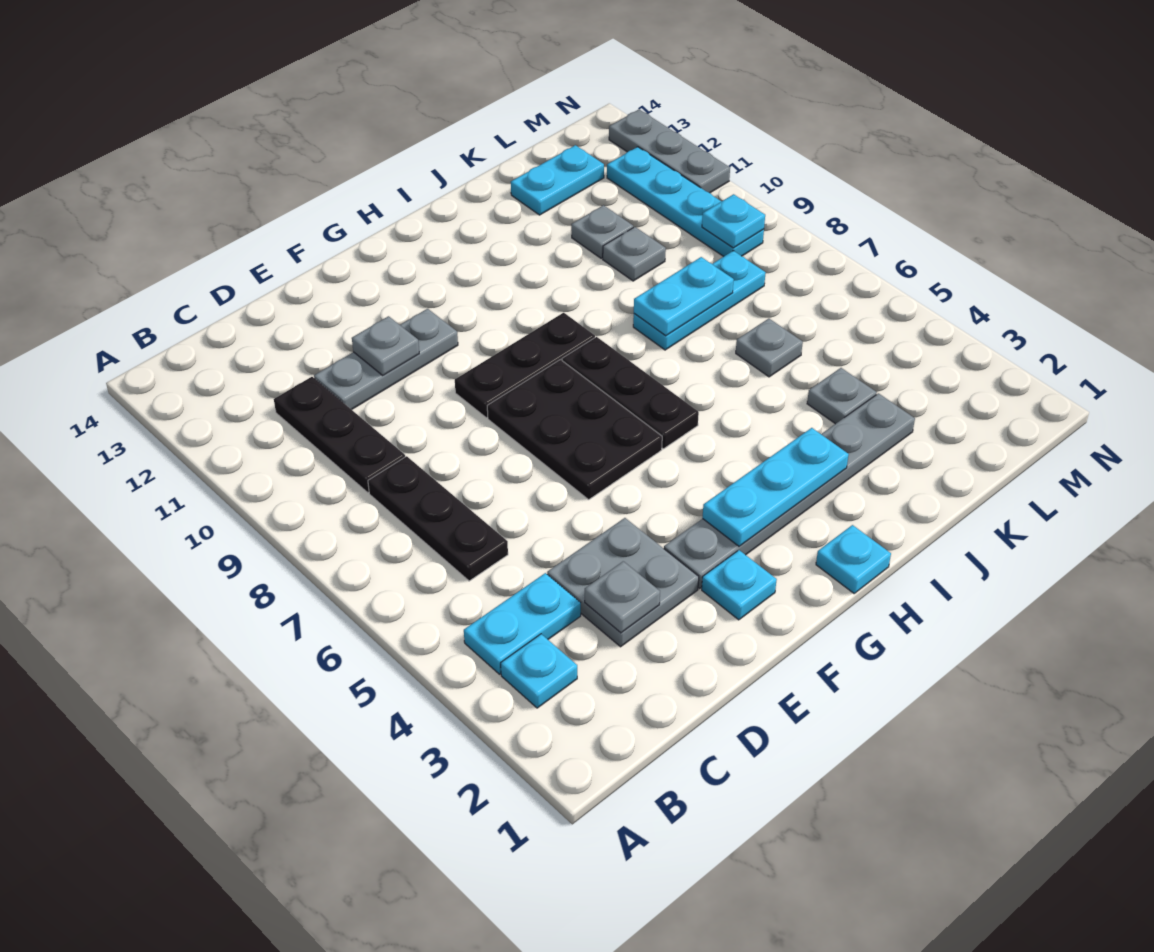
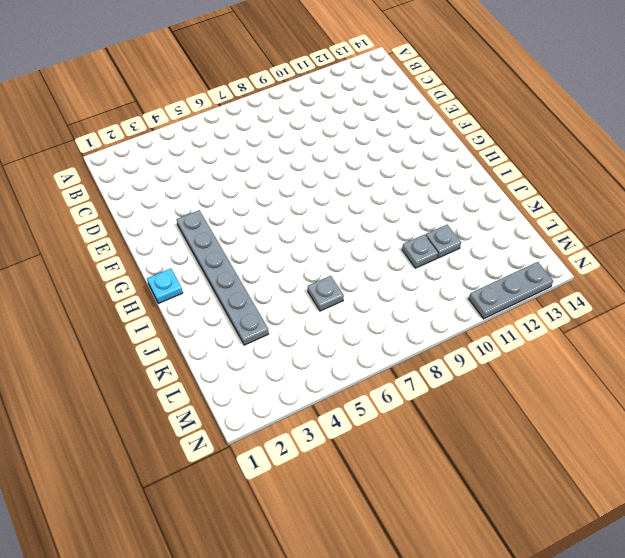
none -> cyan plate B3 level 1
none -> cyan plate B4:C4 level 1
none -> black plate C6:C8 level 1

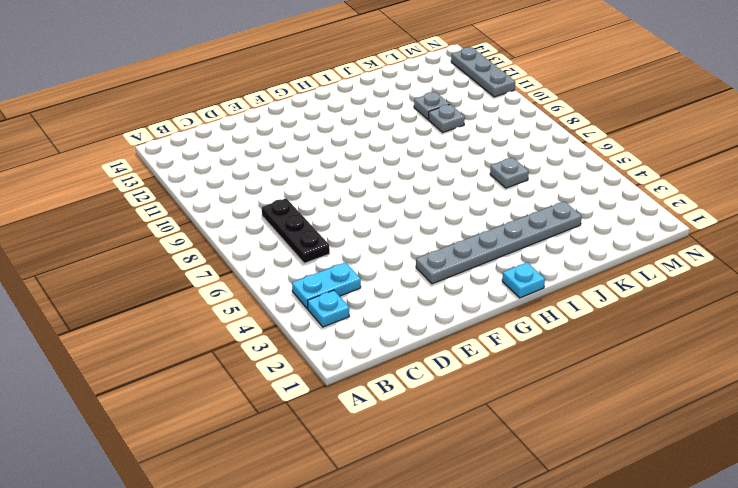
none -> black plate C9:C11 level 1
none -> grey plate D3:E4 level 1
none -> grey plate D11:F11 level 1

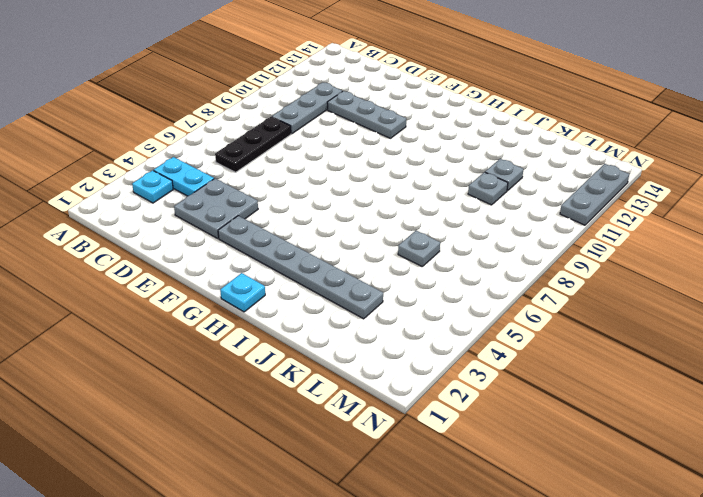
grey plate C9:C11 level 1 -> black plate C9:C11 level 1
none -> cyan plate F2 level 1
none -> black plate F6:G8 level 1
none -> black plate F9:H9 level 1

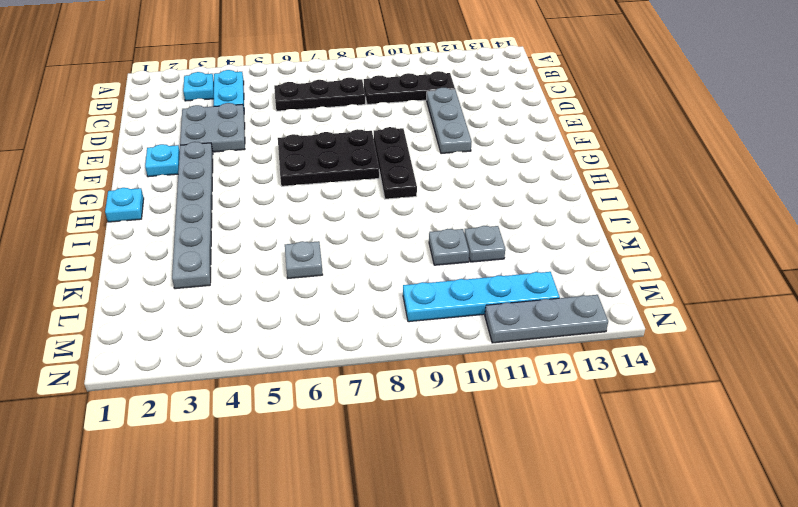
none -> black plate H6:H8 level 1
none -> cyan plate J8:L8 level 1
none -> grey plate K4 level 1

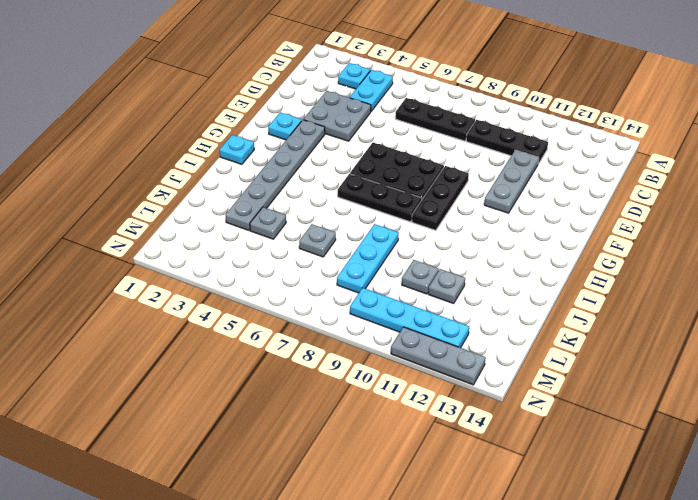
none -> cyan plate K13:L13 level 1
none -> grey plate D3 level 2
none -> grey plate E11 level 2

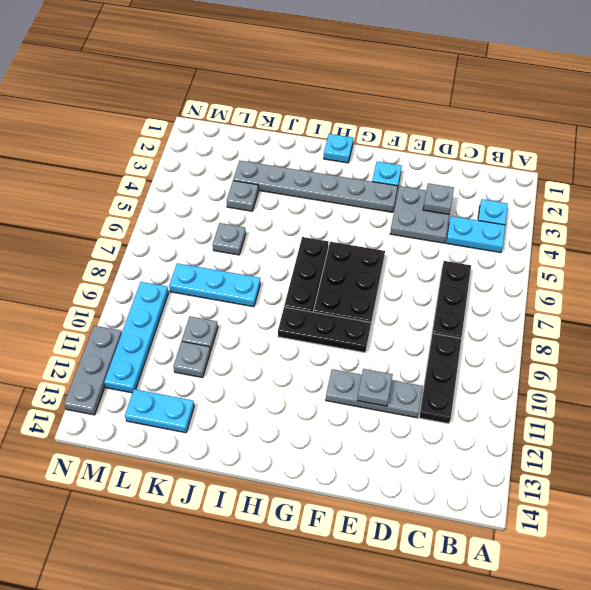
none -> cyan plate G3:I3 level 2
none -> cyan plate J8:K8 level 2
none -> cyan plate M9 level 2

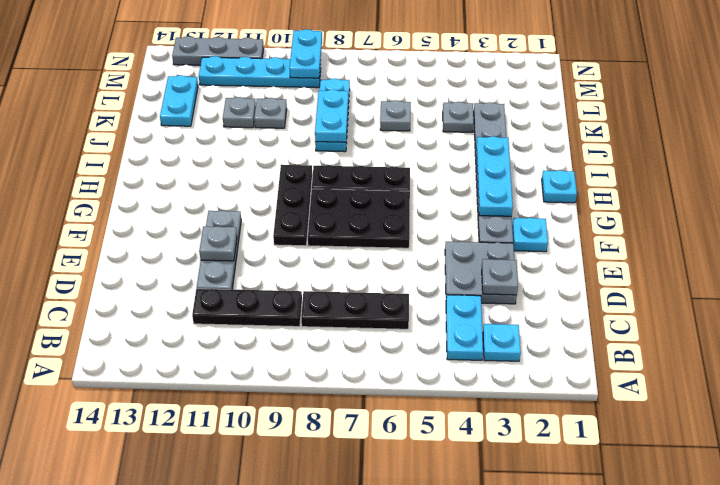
cyan plate M9:N9 level 2 -> cyan plate M9 level 2

